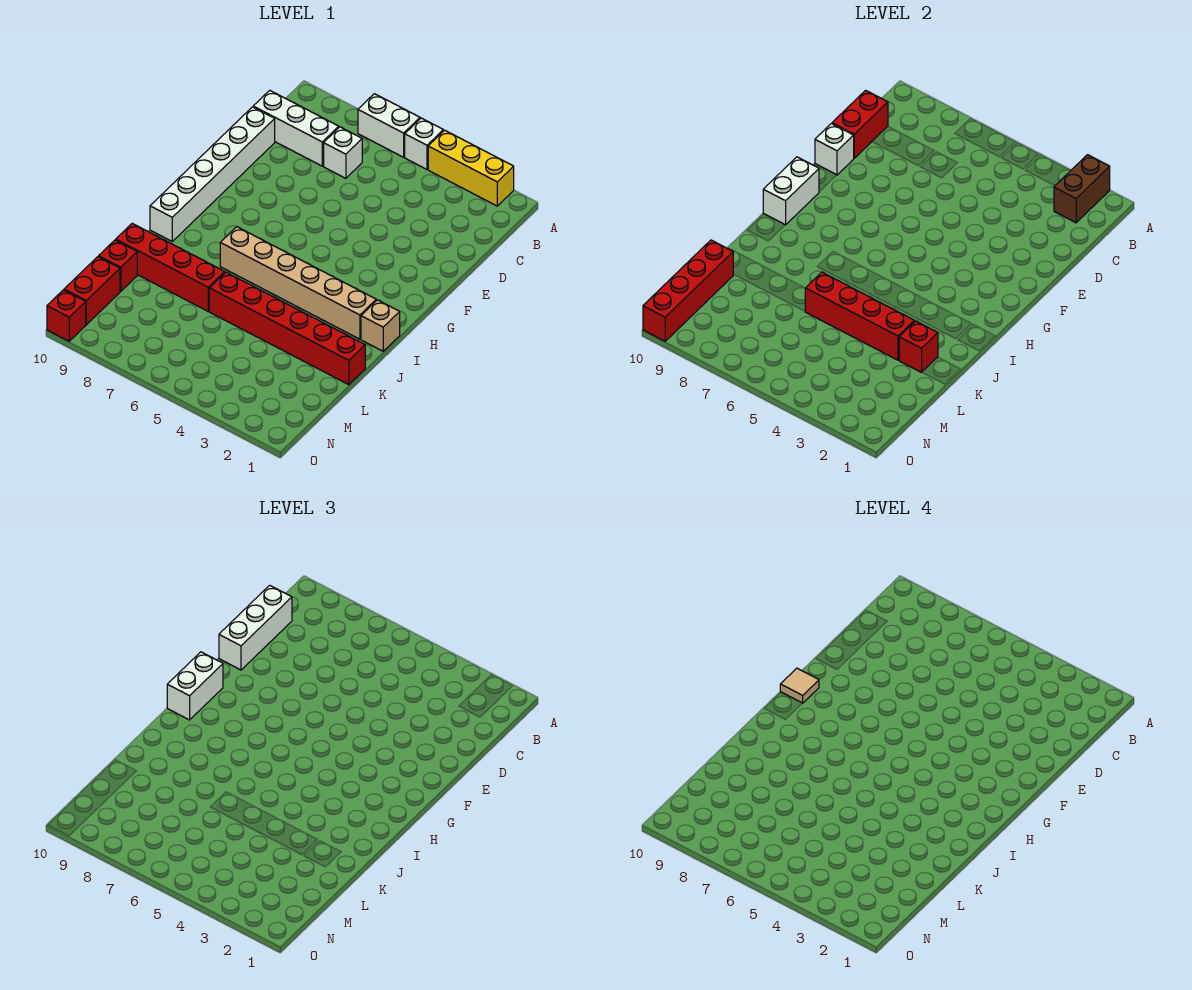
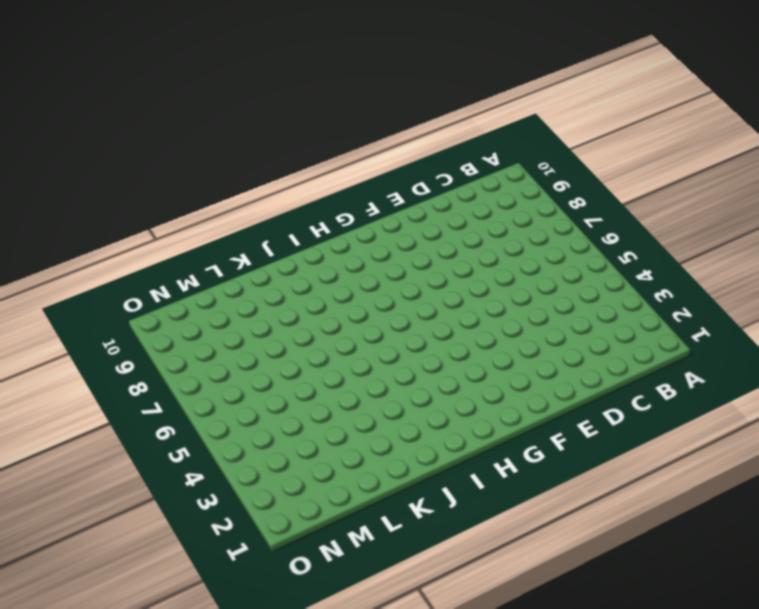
none -> yellow brick A2:A4 level 1
none -> white brick A5 level 1
none -> white brick A6:A7 level 1

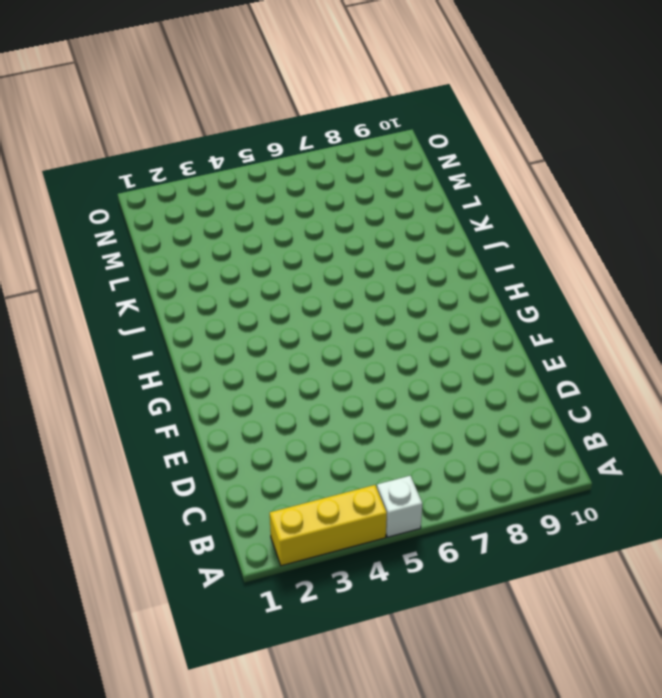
none -> white brick A6:A7 level 1
none -> white brick C7 level 1
none -> white brick C8:C10 level 1

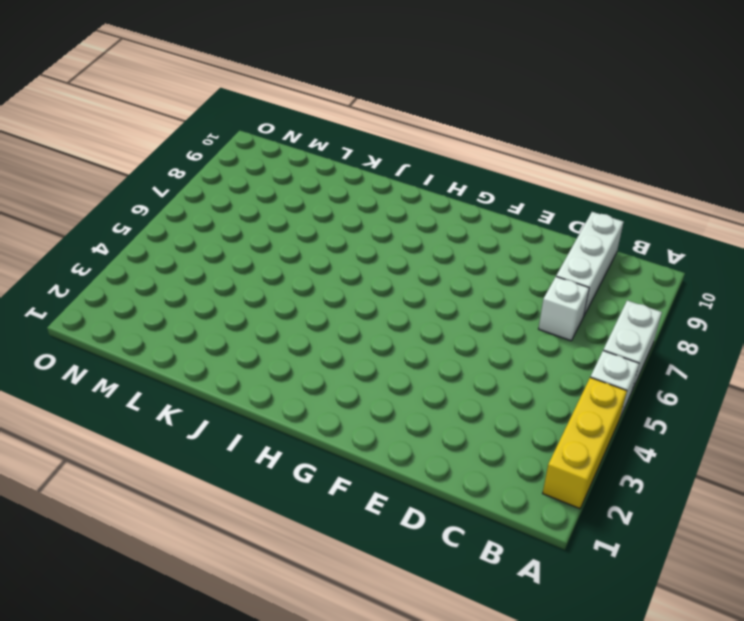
none -> white brick D10:I10 level 1
none -> tan brick I1 level 1
none -> tan brick I2:I7 level 1

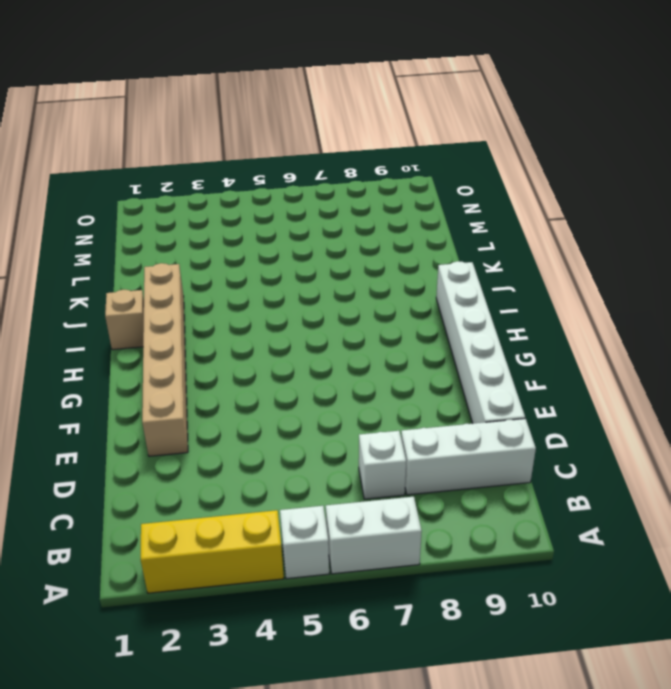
tan brick E2:J2 level 1 -> tan brick I2:I7 level 1
none -> red brick K1:K6 level 1
none -> red brick K7:K10 level 1
none -> red brick L10 level 1

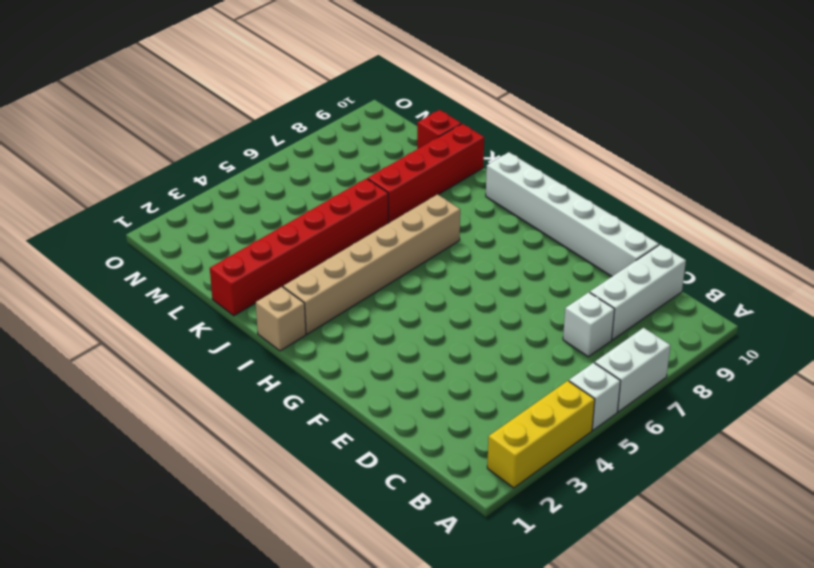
none -> red brick M10:N10 level 1
none -> red brick O10 level 1
none -> brown brick A2:B2 level 2

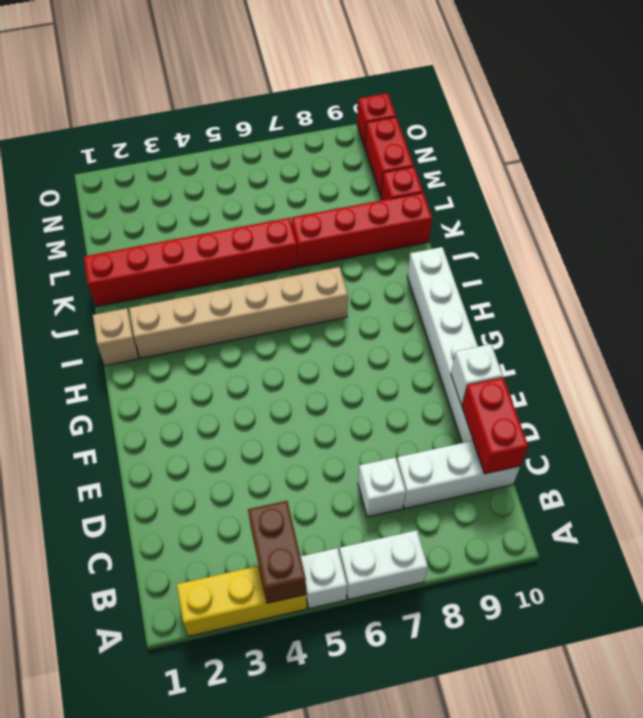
brown brick A4:B4 level 2 -> brown brick A2:B2 level 2
none -> white brick G10:H10 level 2
none -> red brick K2 level 2
none -> red brick K3:K6 level 2

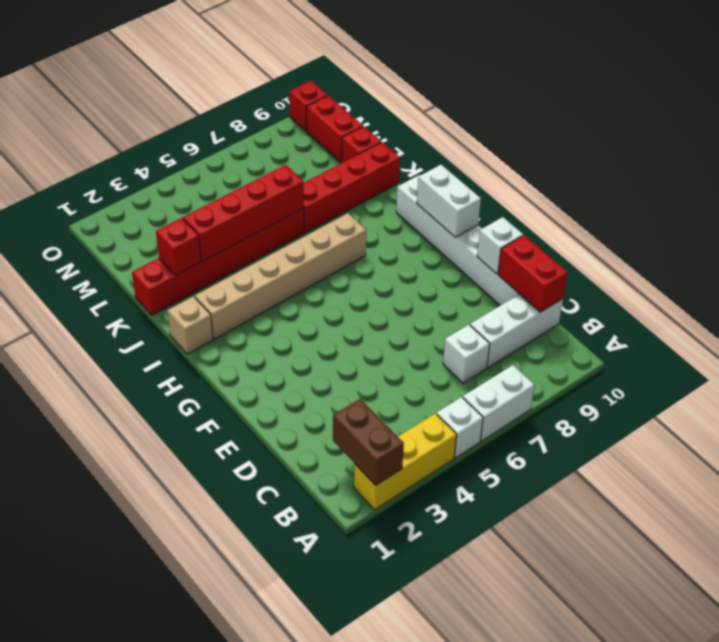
none -> red brick L10:O10 level 2
none -> white brick C10:E10 level 3
none -> white brick G10:H10 level 3

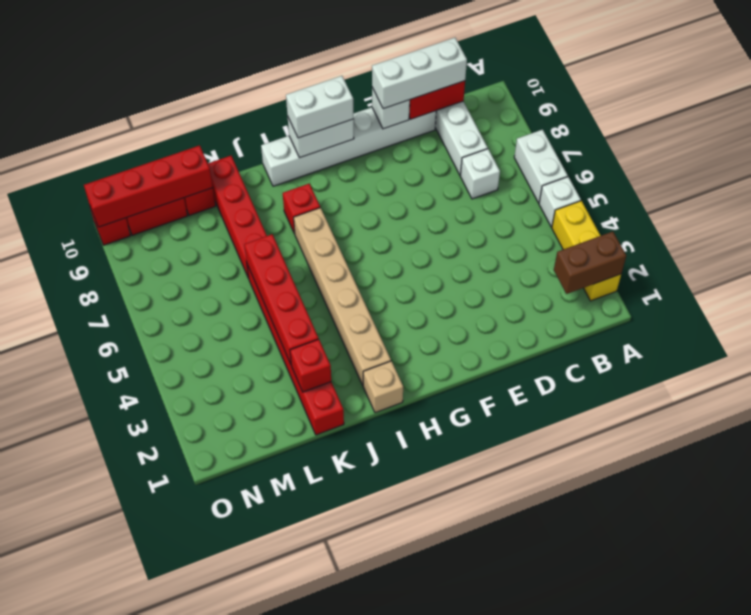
red brick I8 level 1 -> none
none -> tan tile G10 level 4

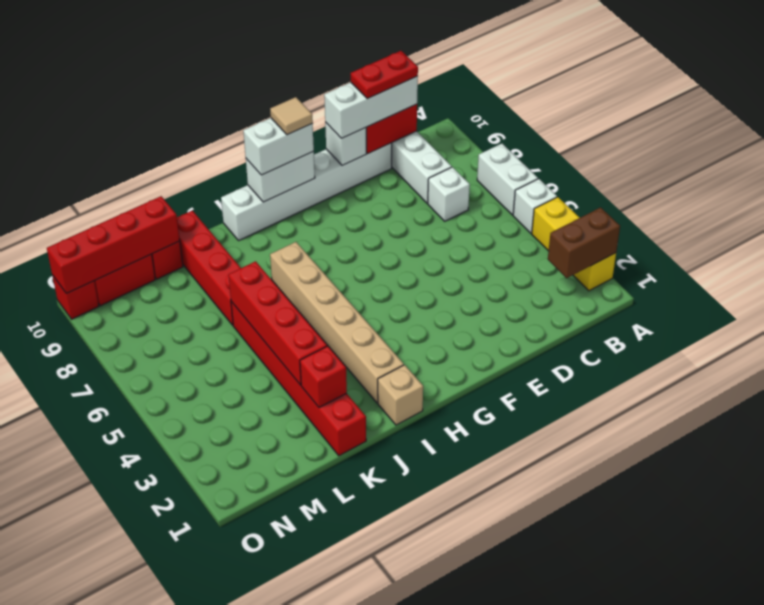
red plate C10:D10 level 4 -> none

